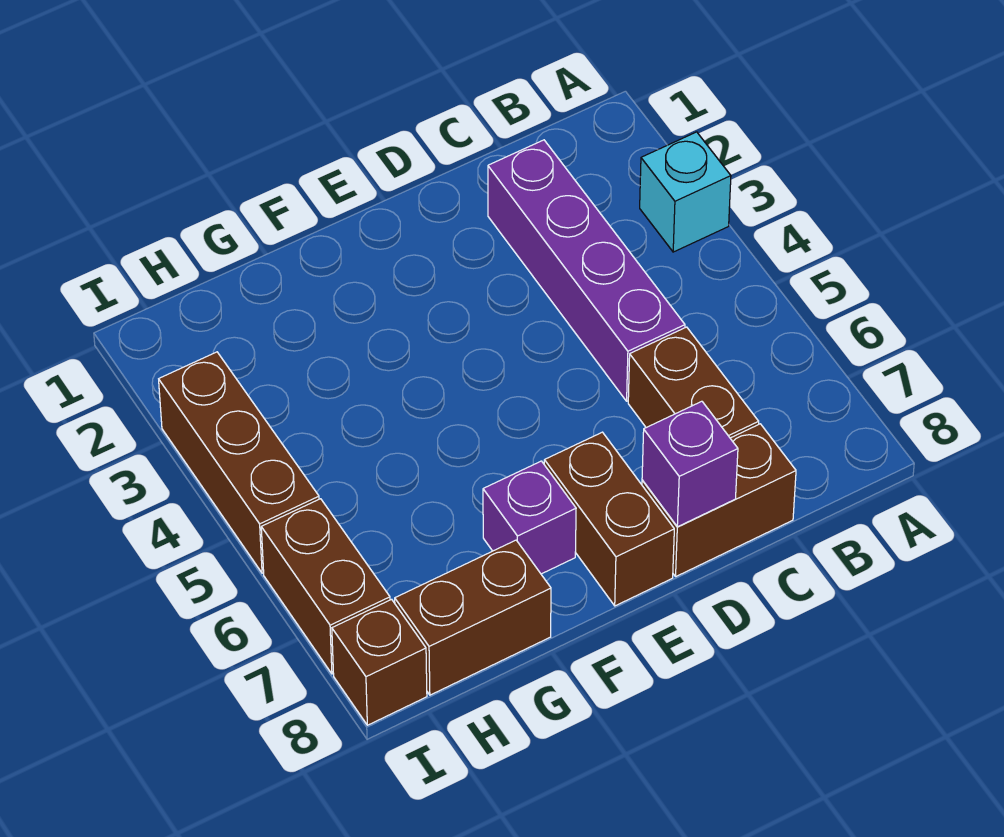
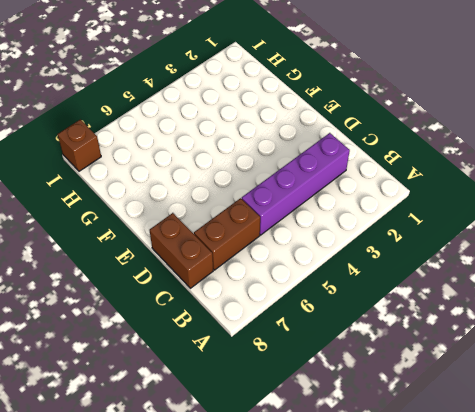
none -> cyan brick A3 level 1
none -> brown brick E7:E8 level 1

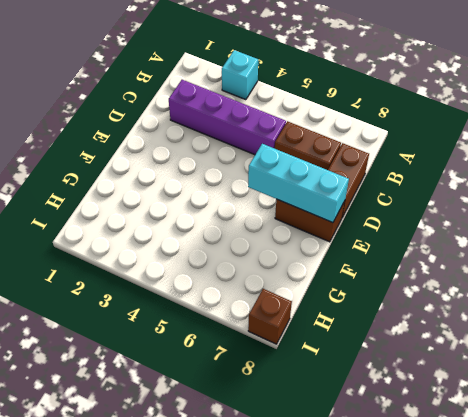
cyan brick E6:E8 level 2 -> none
none -> purple brick F7 level 1
none -> brown brick G8:H8 level 1

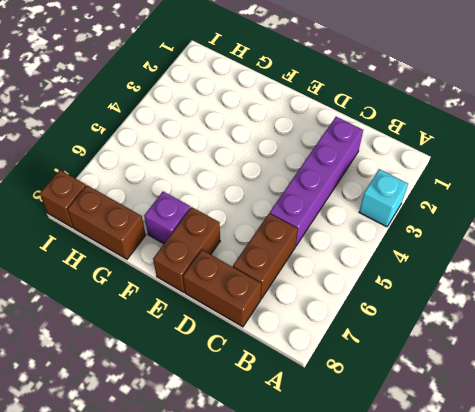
none -> brown brick I3:I5 level 1
none -> brown brick I6:I7 level 1

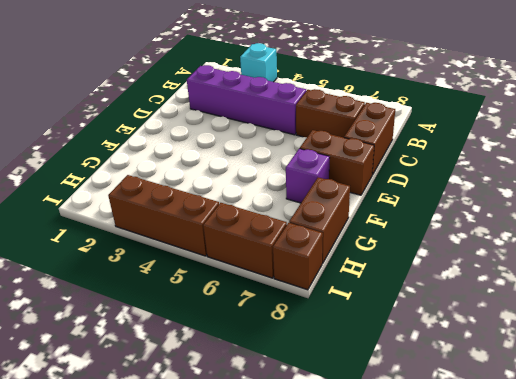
none -> purple brick D8 level 2

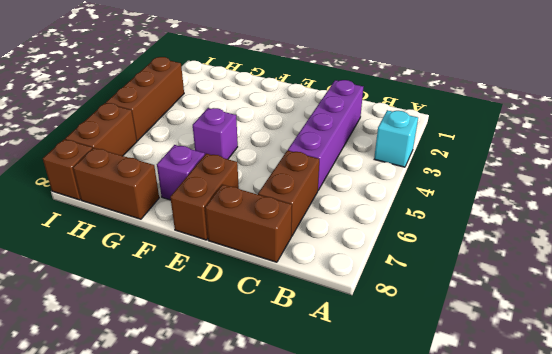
purple brick F5 level 1 -> purple brick D8 level 2

